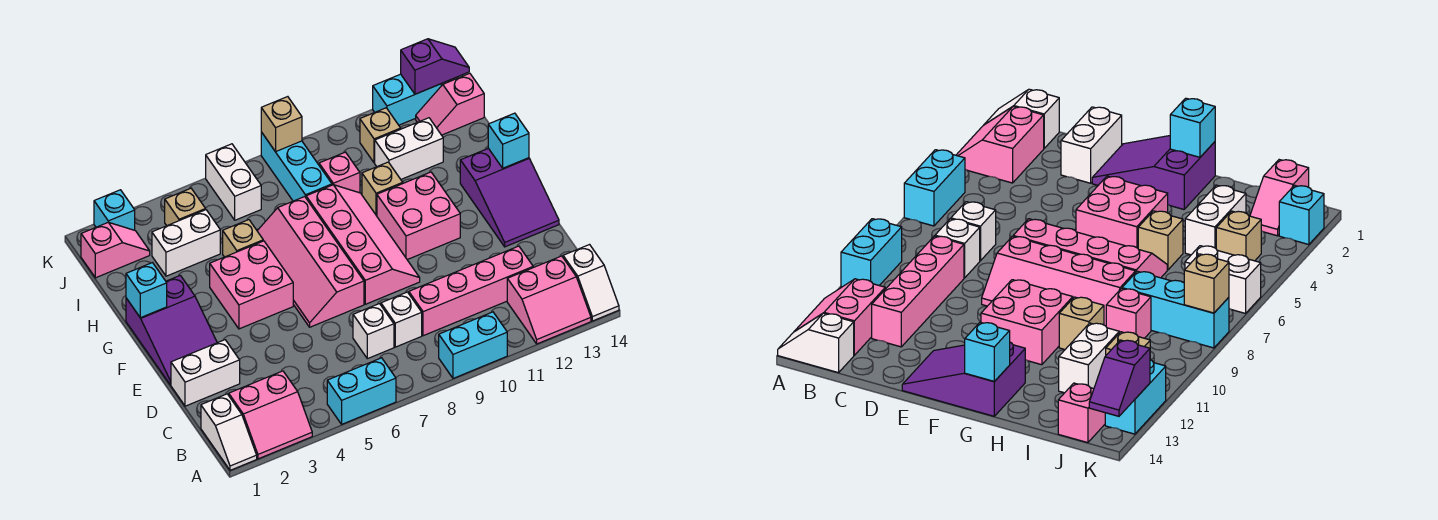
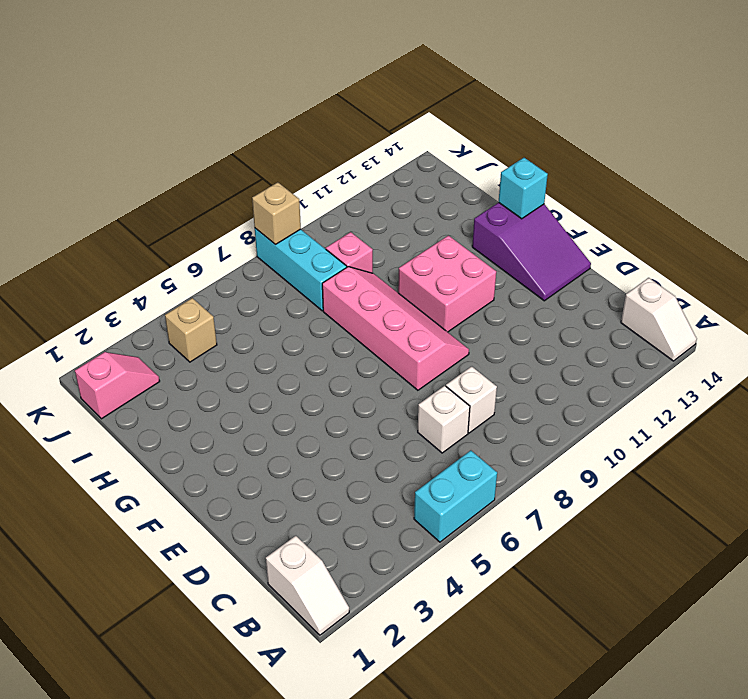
none -> pink slope A2:B3 level 1 top B
none -> cyan brick A9:A10 level 1
none -> pink slope A12:B13 level 1 top B
none -> pink brick C9:C12 level 1

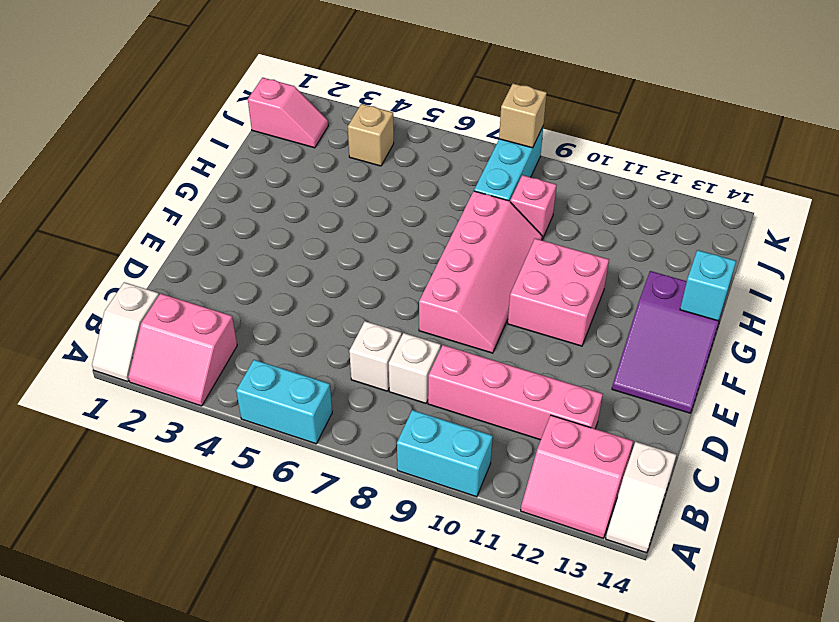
none -> white brick D1:D2 level 1
none -> purple slope E1:G2 level 1 top G
none -> pink slope E6:H7 level 1 top 7
none -> pink brick F4:G5 level 1

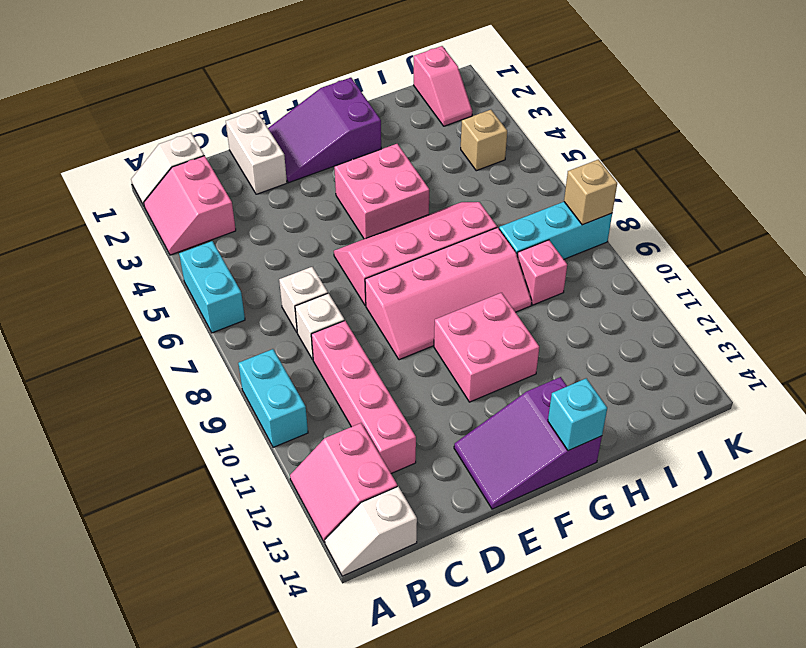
none -> tan brick H5 level 1
none -> tan brick H10 level 1
none -> white brick I3:I4 level 1
none -> white brick I11:I12 level 1

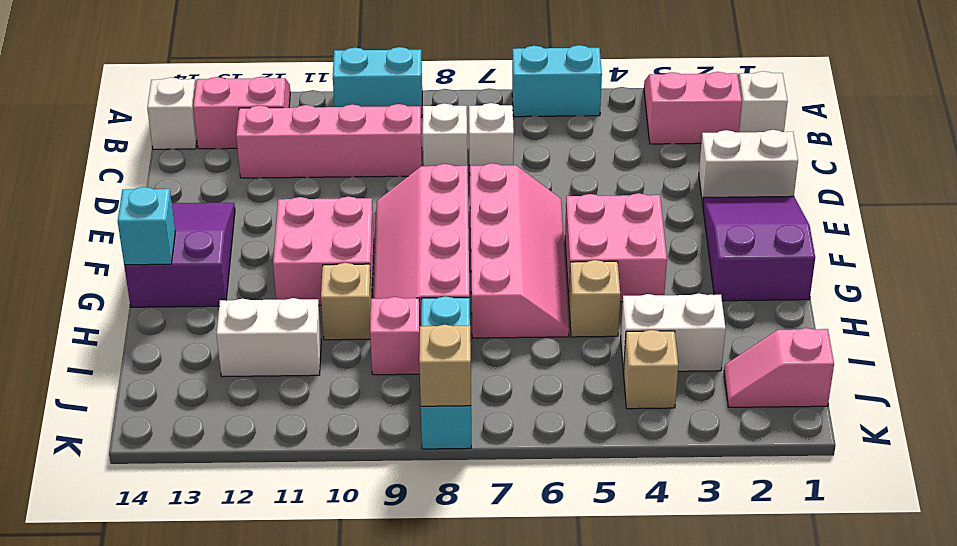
none -> white brick J6:K6 level 1
none -> tan brick J11 level 1
none -> pink slope J13:J14 level 1 top 14
none -> cyan brick K2 level 1

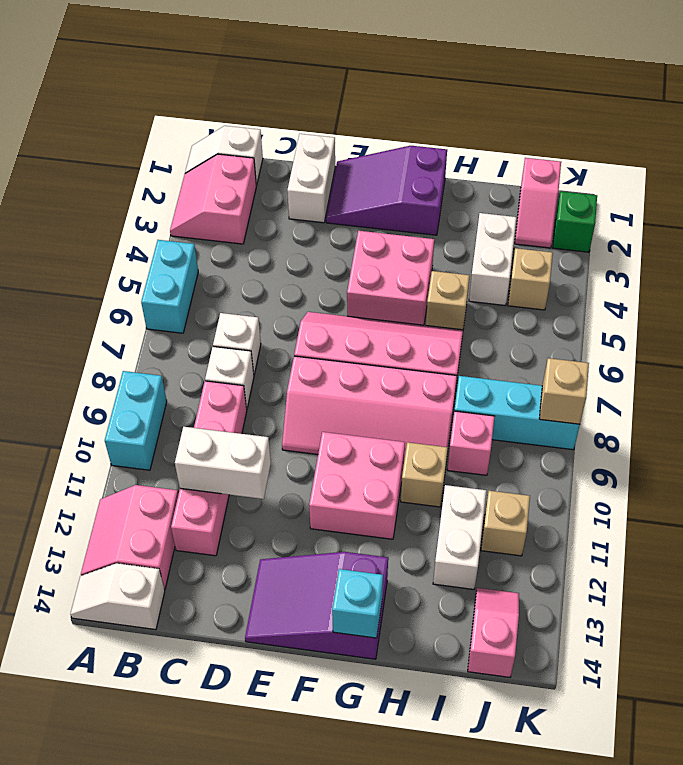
white brick C11:D11 level 2 -> white brick J6:K6 level 1
green brick K2 level 1 -> cyan brick K2 level 1
none -> cyan brick K12:K13 level 1
none -> cyan brick G1 level 2
none -> purple slope K13:K14 level 2 top 13

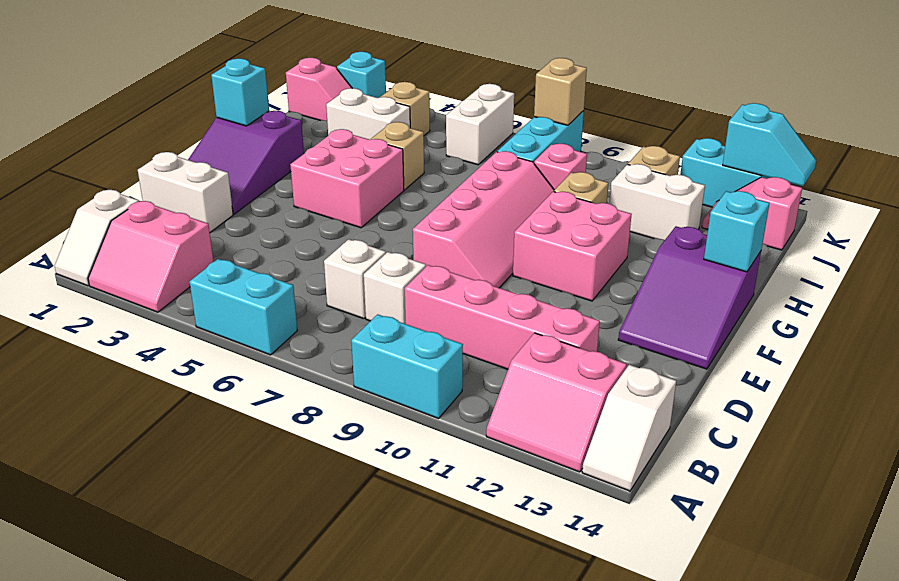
cyan slope K13:K14 level 2 top 13 -> purple slope K13:K14 level 2 top 13
none -> pink slope E6:H7 level 1 top 7

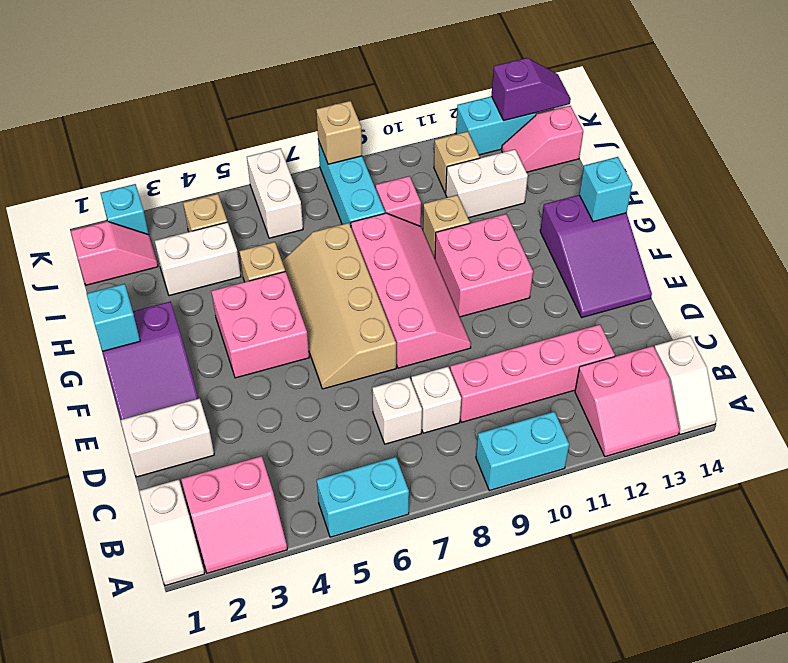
tan slope E6:H7 level 1 top 7 -> pink slope E6:H7 level 1 top 7

